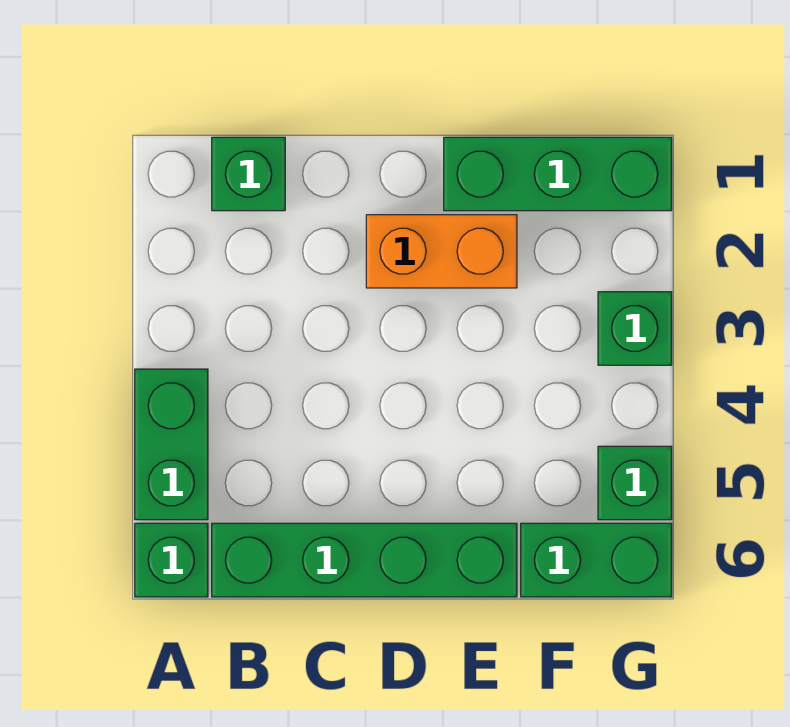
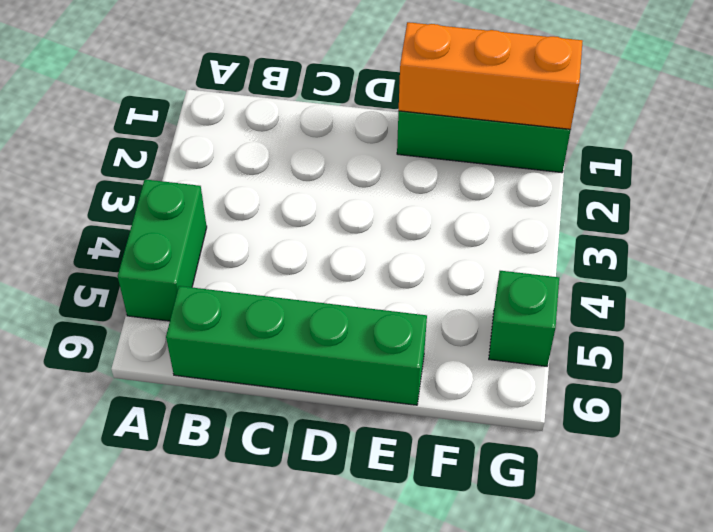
orange brick E1:G1 level 2 -> none
none -> green brick A6 level 1
none -> green brick B1 level 1

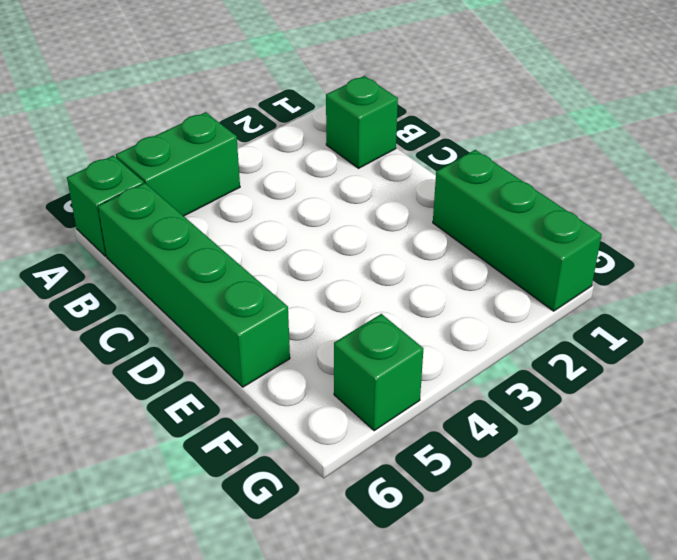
none -> orange brick D2:E2 level 1
none -> green brick F6:G6 level 1

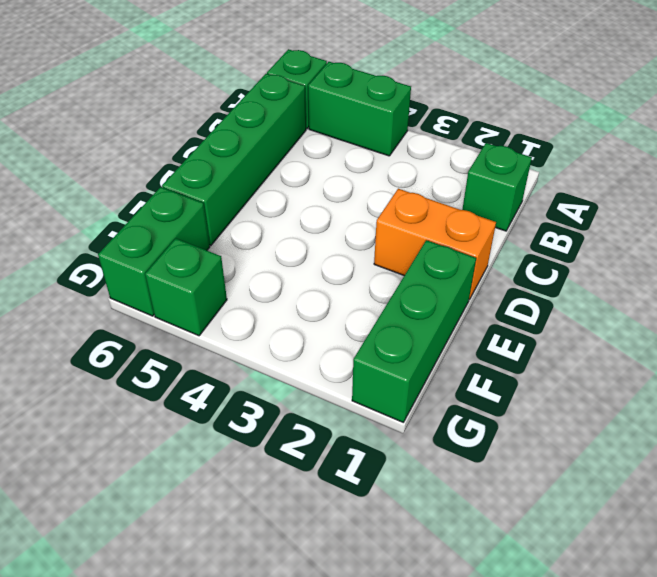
orange brick D1:D2 level 1 -> orange brick D2:E2 level 1
none -> green brick G3 level 1

